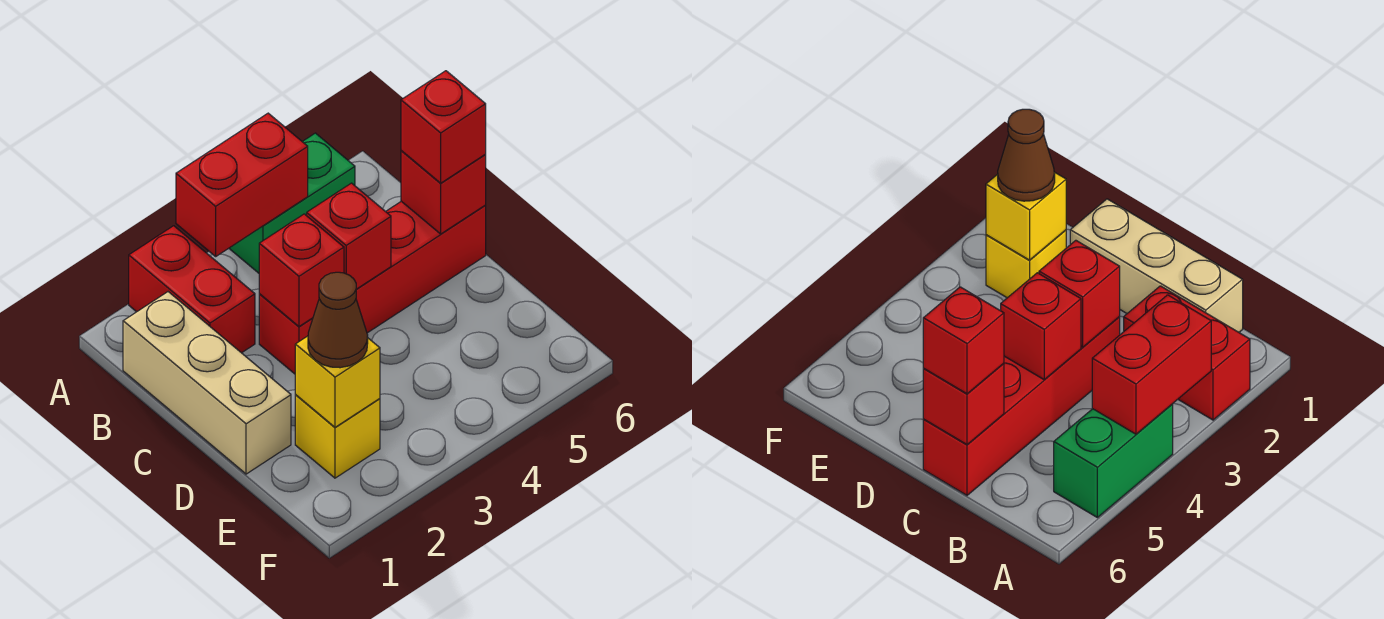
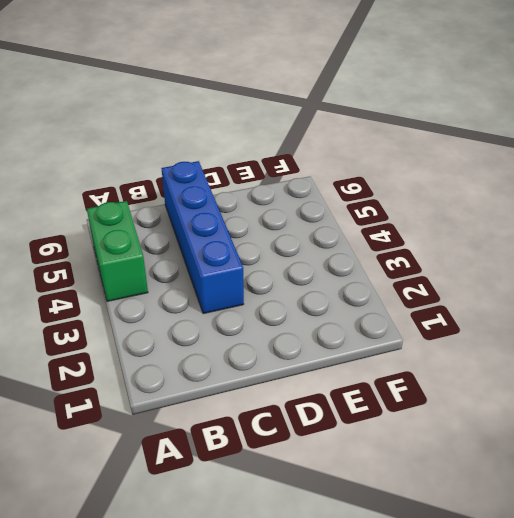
blue brick C3:C6 level 1 -> red brick C3:C6 level 1
none -> red brick A2:B2 level 1
none -> tan brick B1:D1 level 1
none -> yellow brick E2 level 1

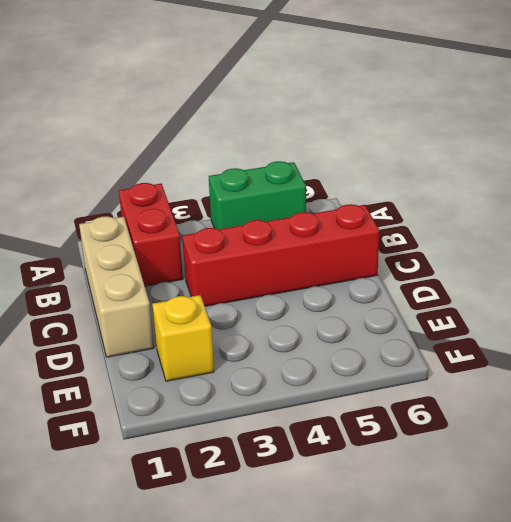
none -> red brick A3:A4 level 2
none -> red brick C3 level 2
none -> red brick C4 level 2

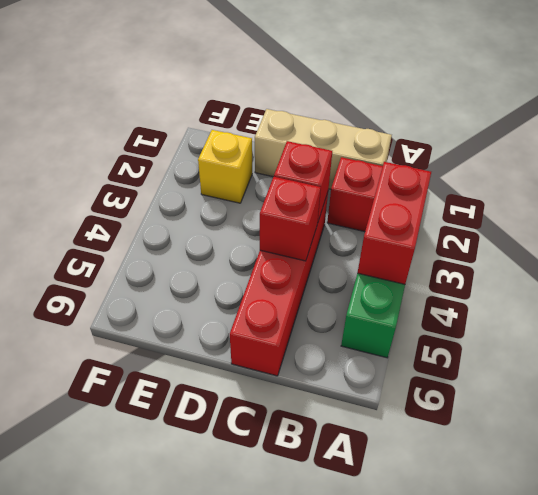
none -> red brick C6 level 2
none -> yellow brick E2 level 2
none -> red brick C6 level 3

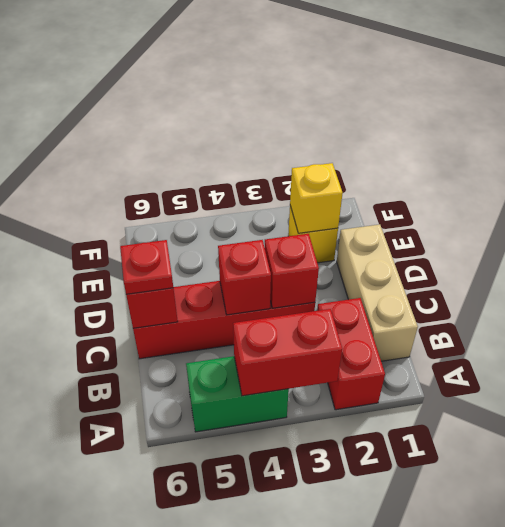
red plate C6 level 3 -> red brick C6 level 3
none -> brown cone E2 level 3

